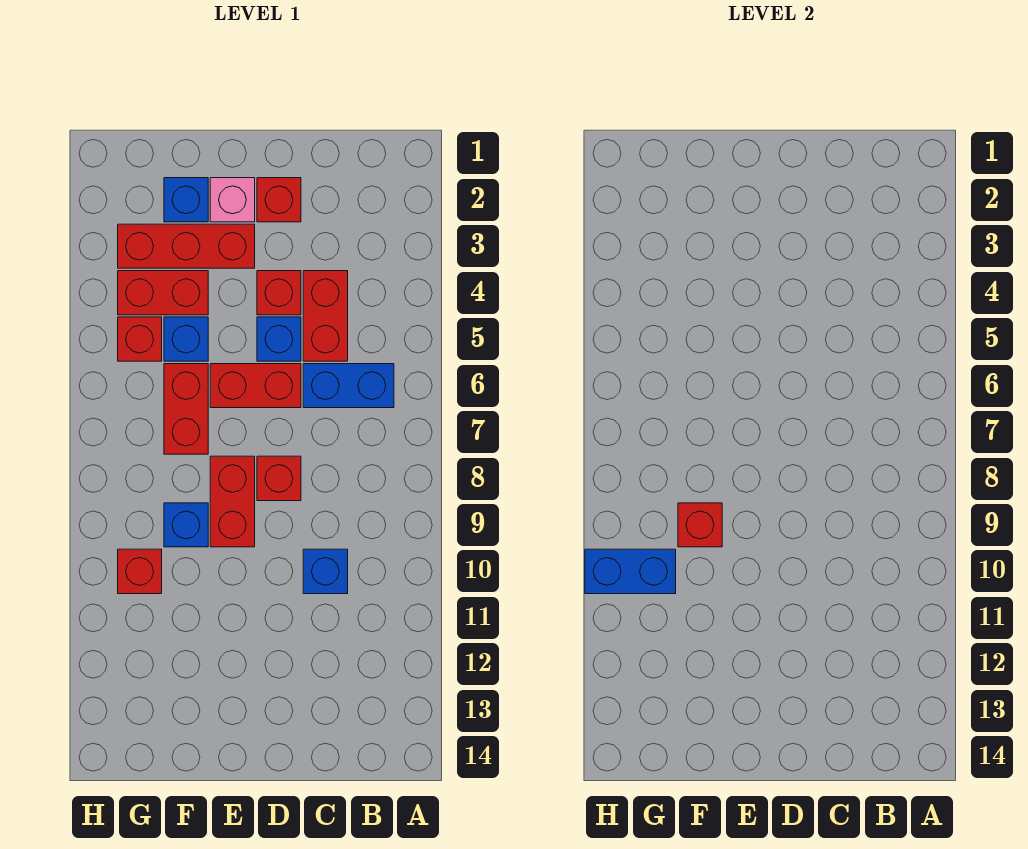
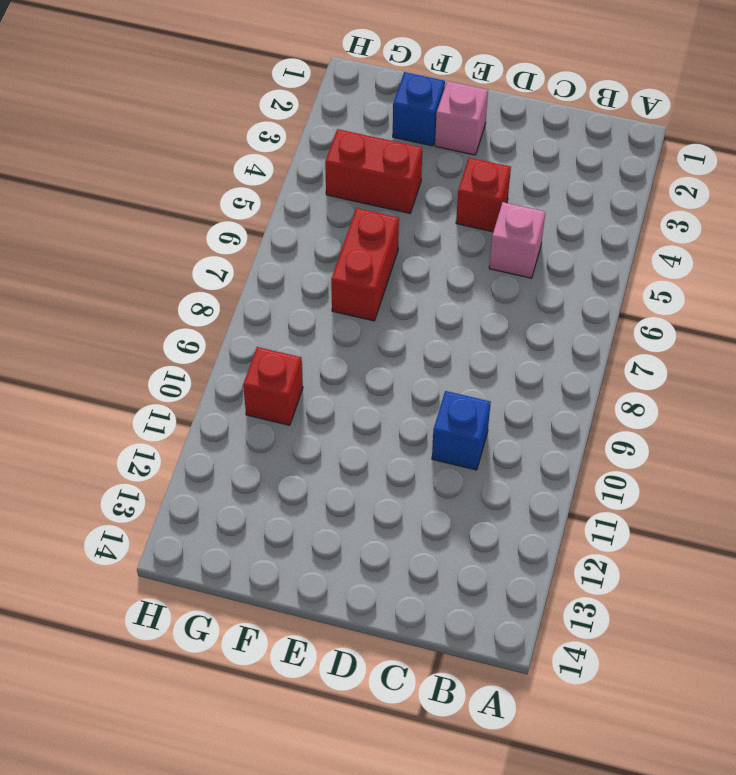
pink brick C5 level 1 -> red brick C4:C5 level 1
none -> blue brick B6:C6 level 1
none -> red brick D2 level 1
none -> blue brick D5 level 1

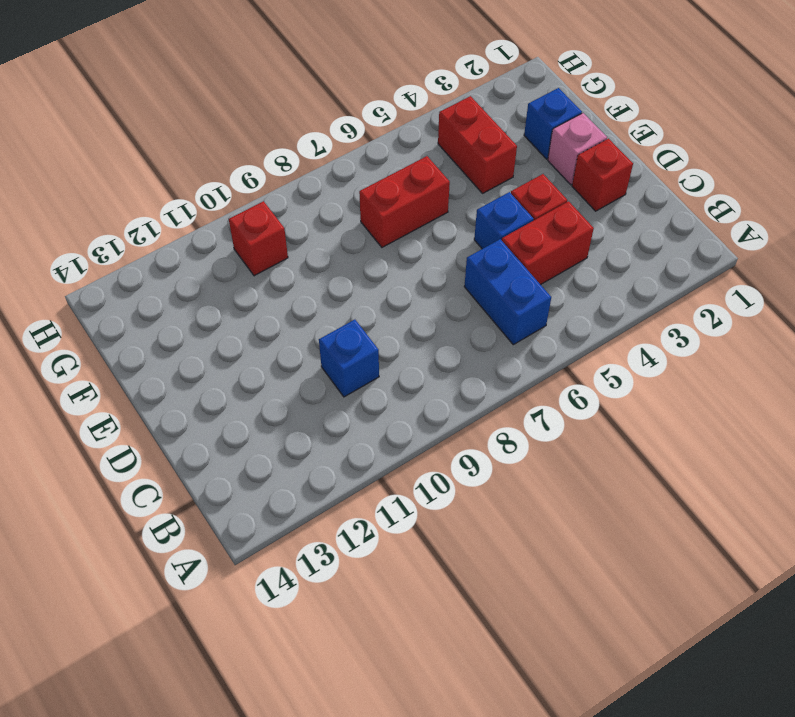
none -> red brick D6:E6 level 1
none -> red brick D8 level 1
none -> red brick E3:G3 level 1

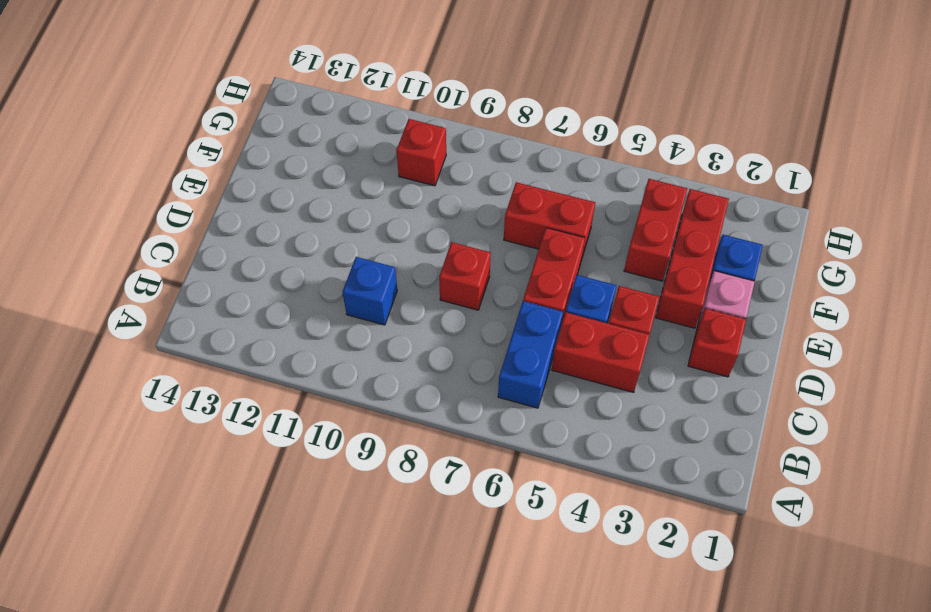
none -> red brick E8:E9 level 1
none -> blue brick F5 level 1
none -> blue brick F9 level 1

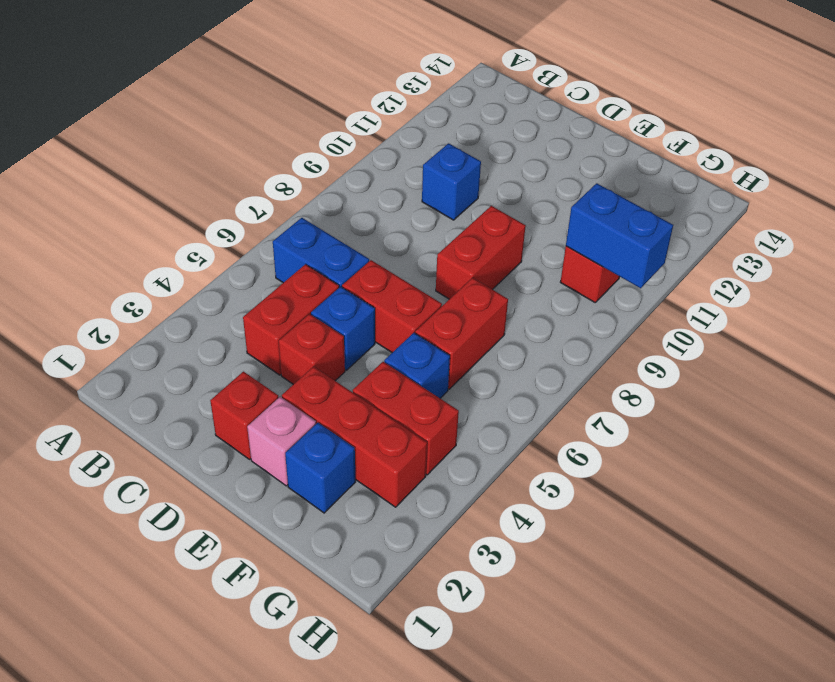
none -> red brick D8 level 1
none -> blue brick F9 level 1
none -> red brick G5 level 1

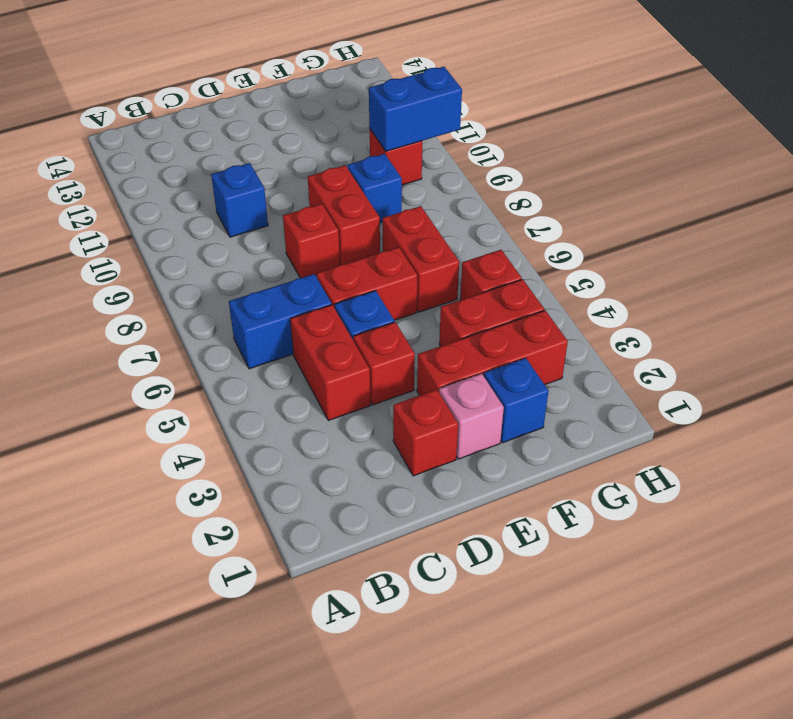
none -> blue brick F5 level 1
none -> red brick F9 level 2

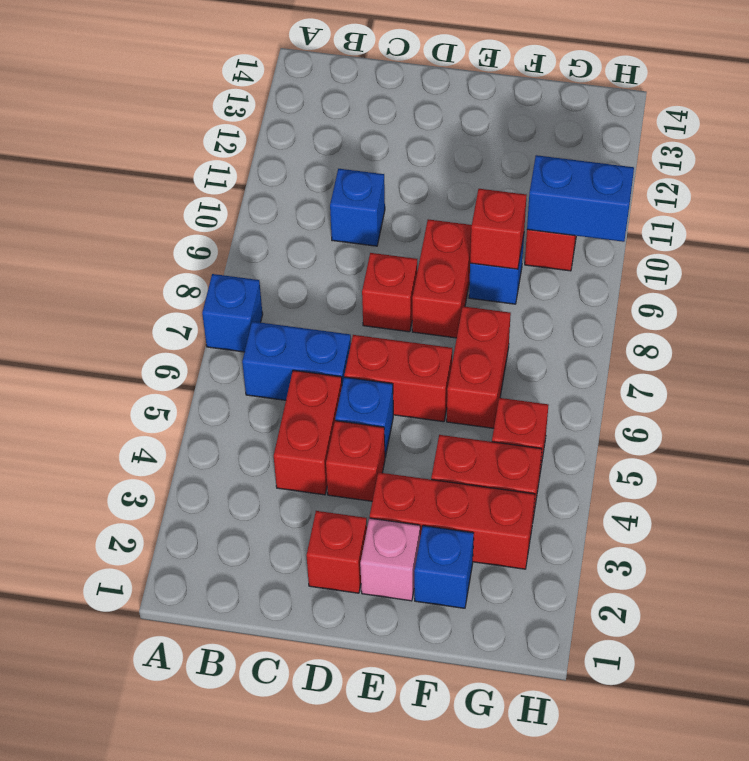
blue brick A7 level 1 -> blue brick F5 level 1

